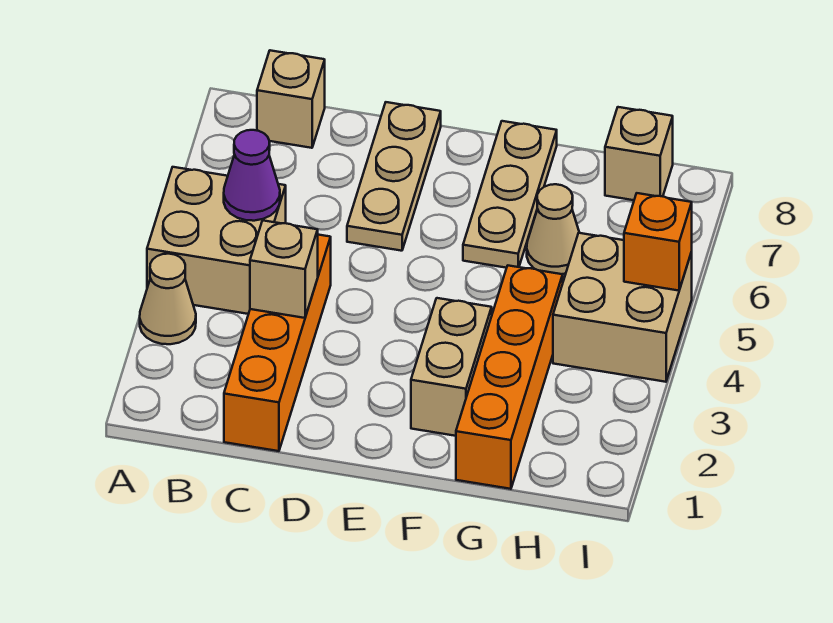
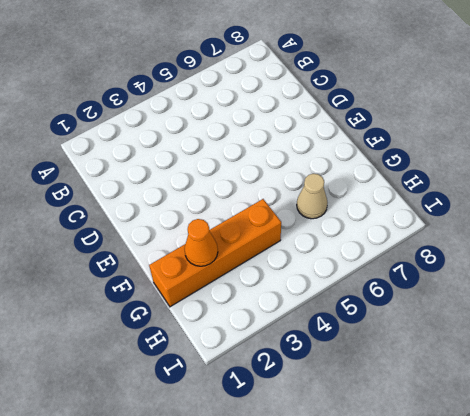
orange cone G2 level 2 -> none
none -> tan cone A3 level 1
none -> tan brick A4:B5 level 1
none -> tan brick B8 level 1

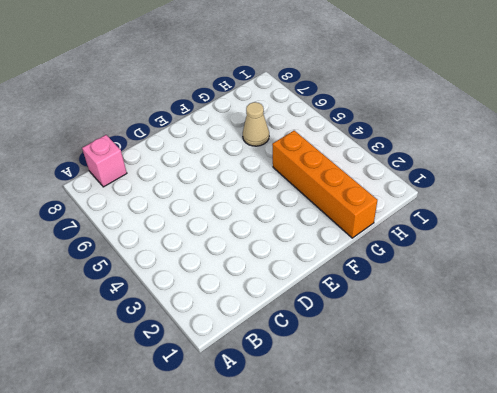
pink brick B8 level 1 -> tan brick B8 level 1
none -> tan cone A3 level 1
none -> tan brick A4:B5 level 1
none -> orange brick C1:C4 level 1

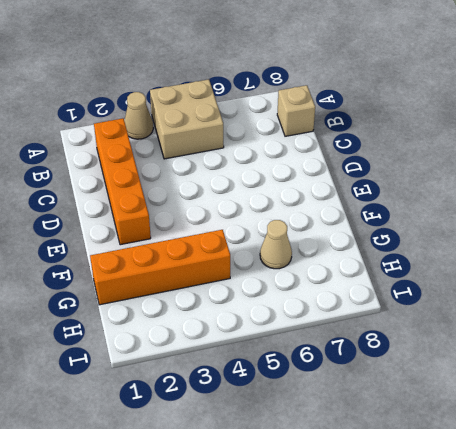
orange brick B2:E2 level 1 -> orange brick C1:C4 level 1
none -> tan plate D6:D8 level 1
none -> tan brick F2:F3 level 1
none -> tan plate F6:F8 level 1

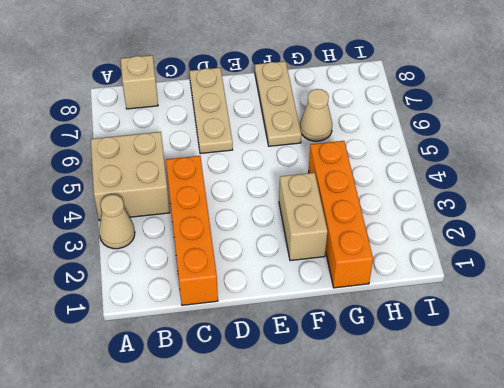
none -> tan brick H4:I5 level 1
none -> tan brick H8 level 1
none -> purple cone B5 level 2

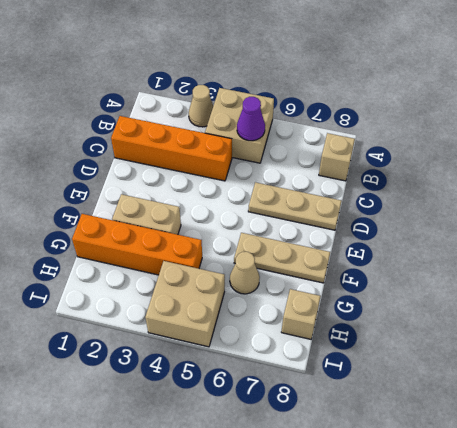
none -> tan brick C3 level 2
none -> orange brick I5 level 2

